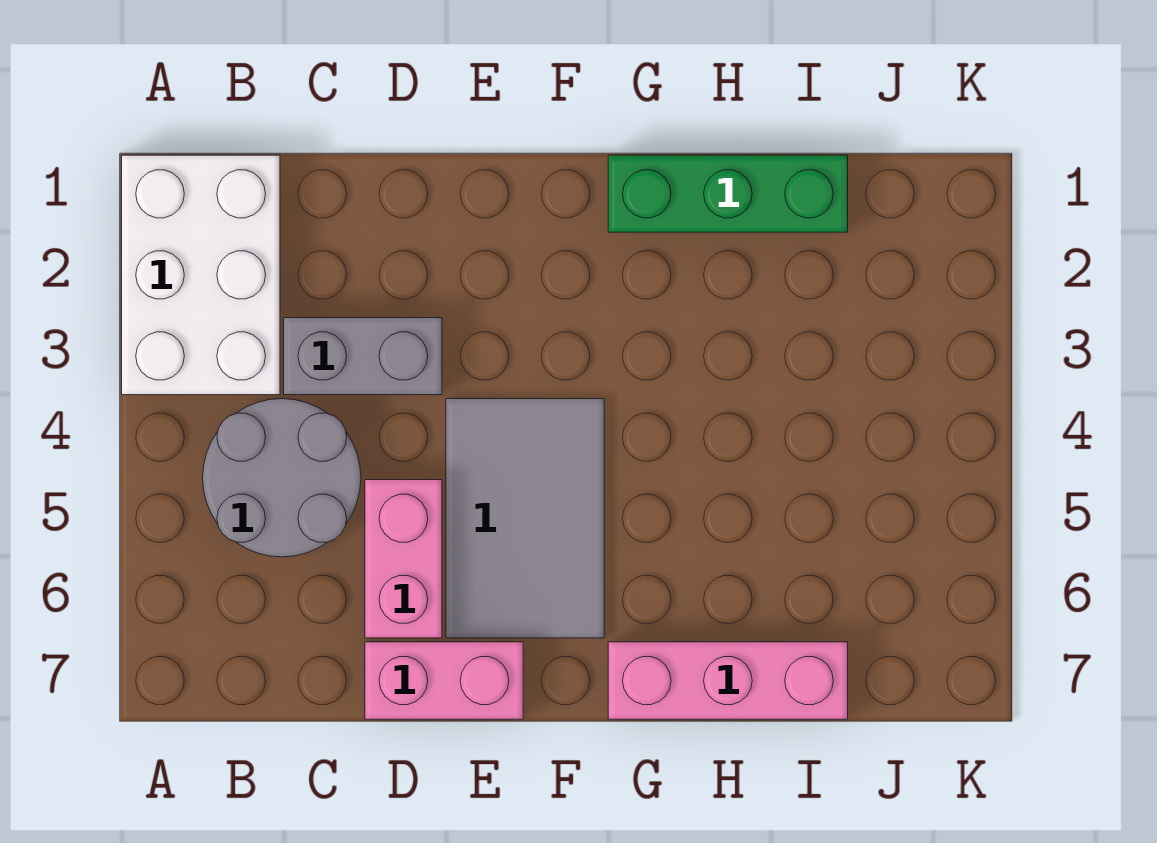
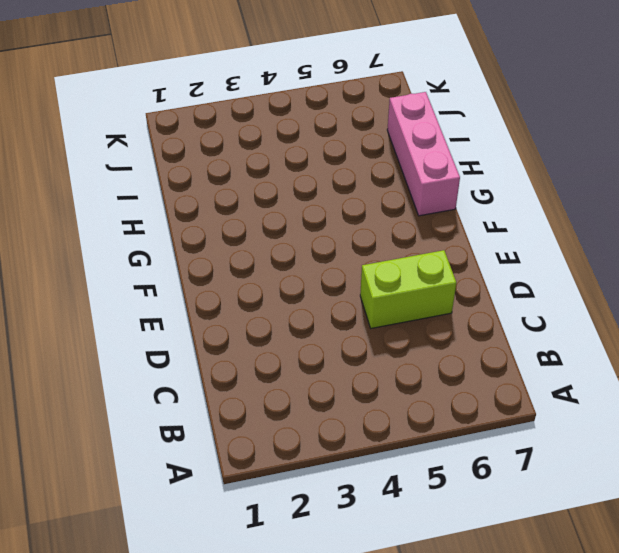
lime brick D5:D6 level 1 -> pink brick D5:D6 level 1
none -> white brick A1:B3 level 1
none -> grey round brick B4:C5 level 1

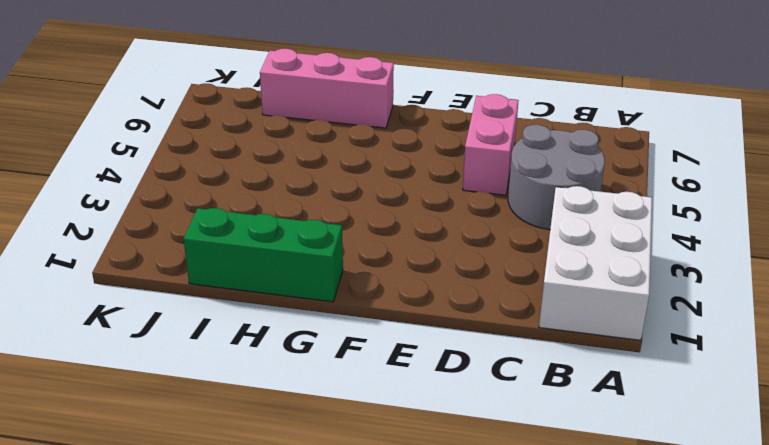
none -> grey brick C3:D3 level 1
none -> pink brick D7:E7 level 1

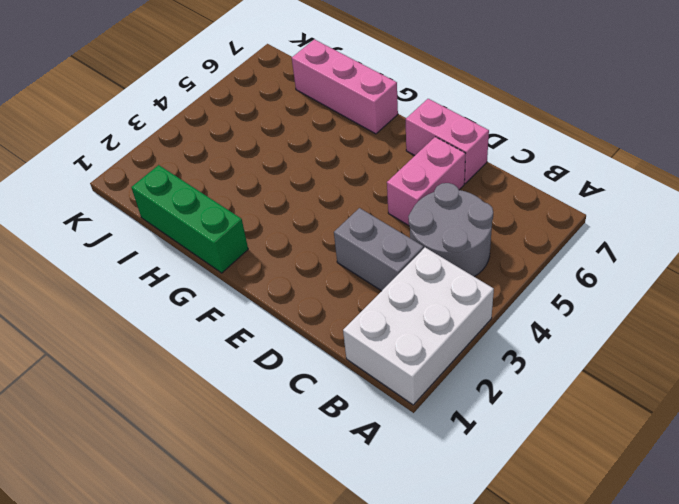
none -> grey tile E4:F6 level 1

